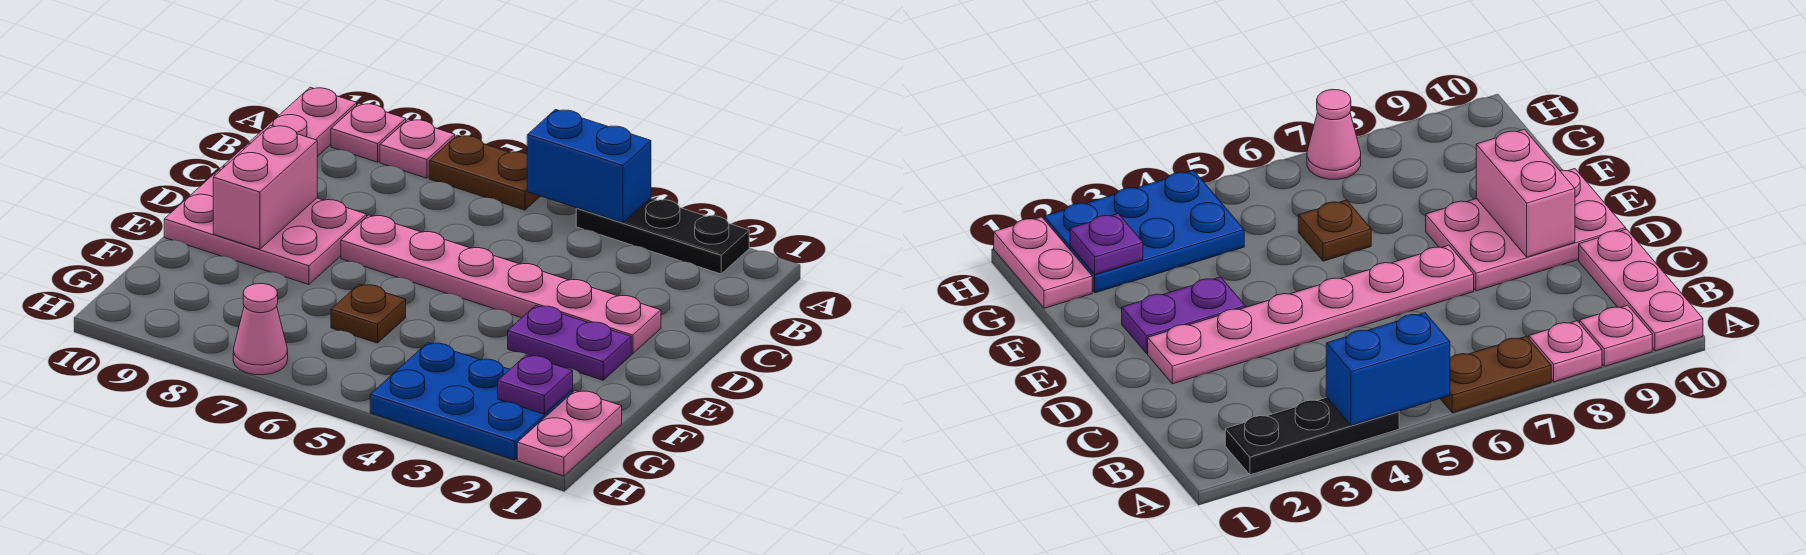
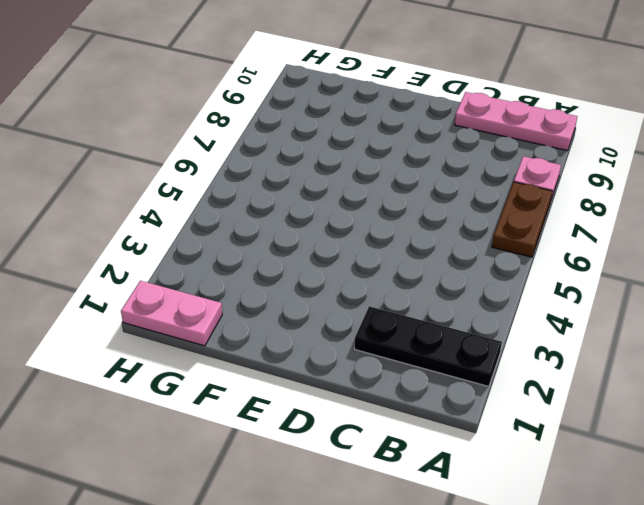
black plate A2:C2 level 1 -> black plate A2:A4 level 1
none -> pink plate A9 level 1
none -> pink plate D2:D7 level 1
none -> pink plate D8:E10 level 1

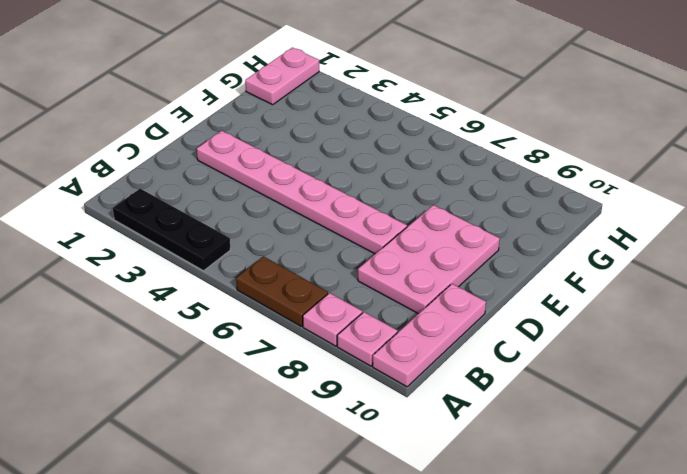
pink plate C8:E9 level 1 -> pink plate D8:E10 level 1
none -> purple plate E2:E3 level 1
none -> brown plate F6 level 1
none -> blue plate G2:H4 level 1

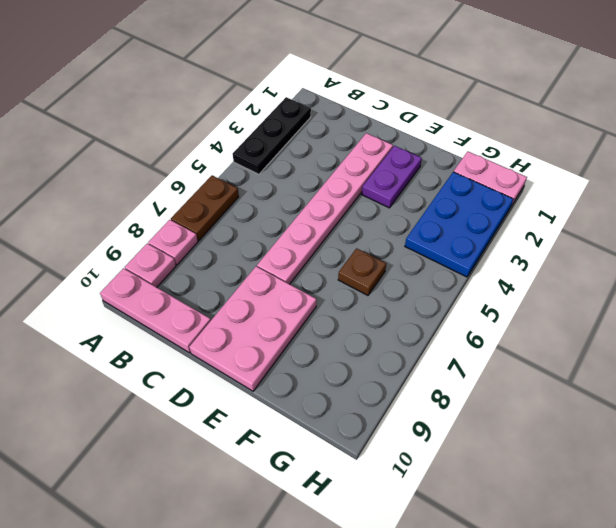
none -> pink cone H7 level 1
none -> blue brick A4:A5 level 2
none -> pink brick D9:E9 level 2

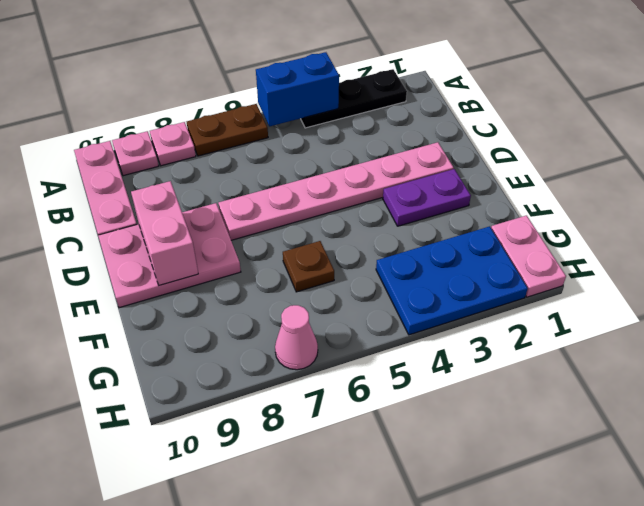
none -> purple plate G2 level 2

